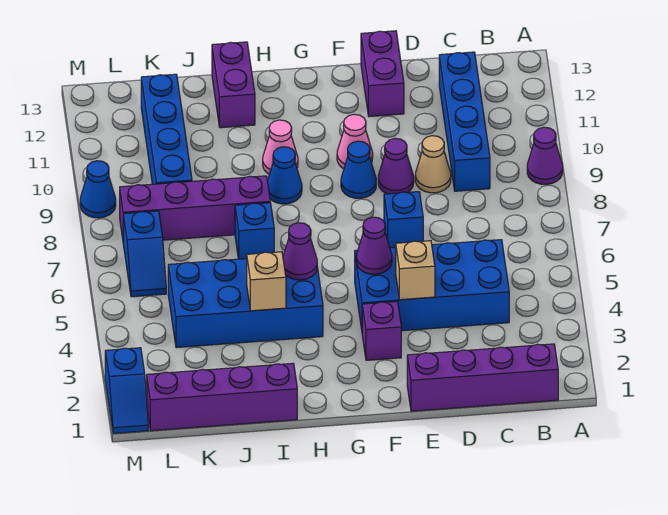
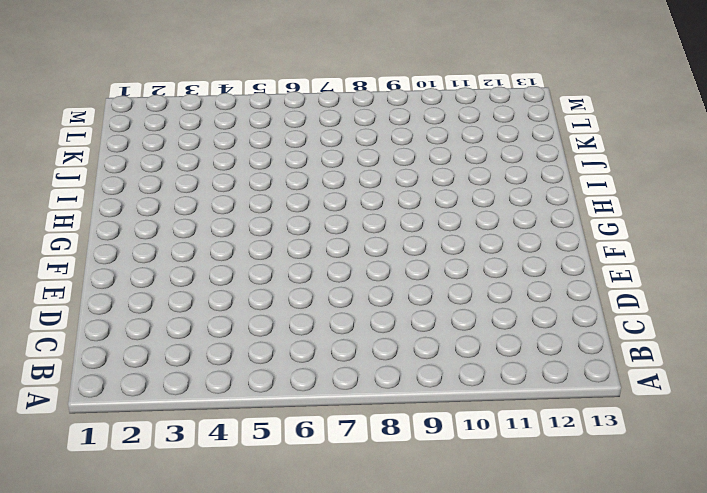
none -> purple cone A9 level 1
none -> purple brick B1:E1 level 1
none -> blue brick C4:F5 level 1

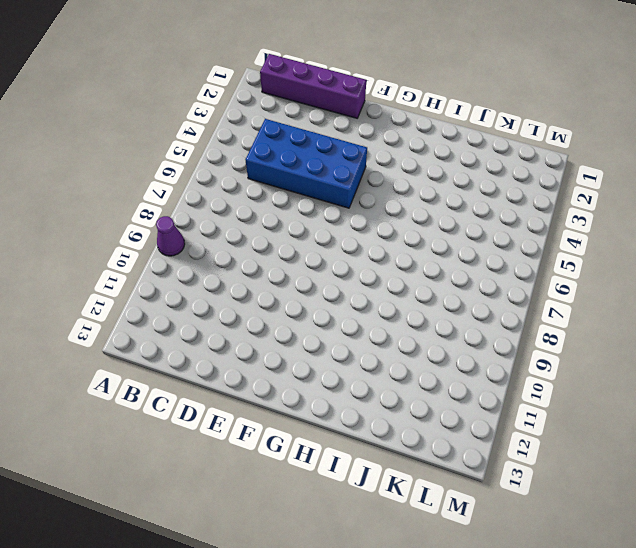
none -> blue brick C9:C12 level 1
none -> tan cone D9 level 1
none -> blue brick E7 level 1

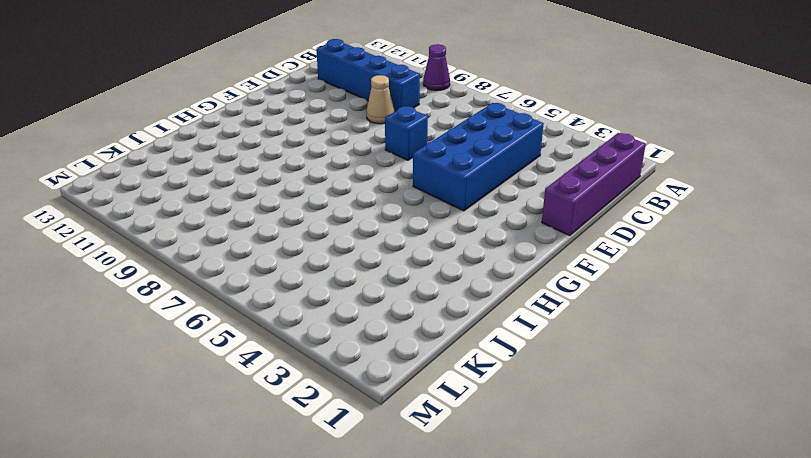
none -> purple cone E9 level 1
none -> purple brick E12:E13 level 1
none -> purple brick F3 level 1

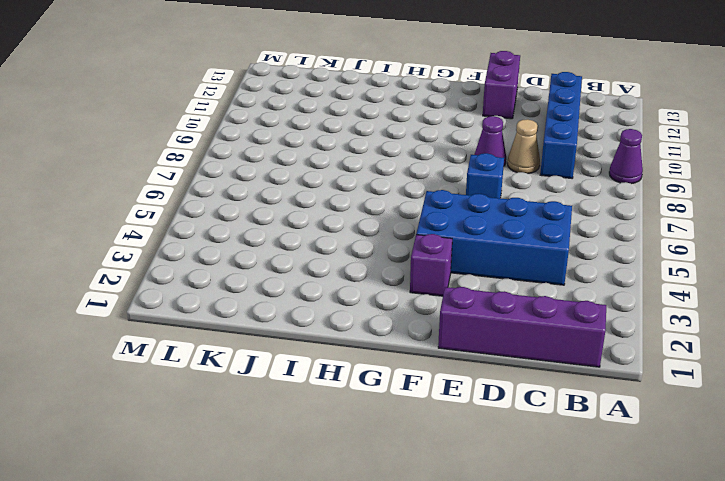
none -> blue cone F9 level 1
none -> pink cone F10 level 1
none -> blue brick H4:K5 level 1

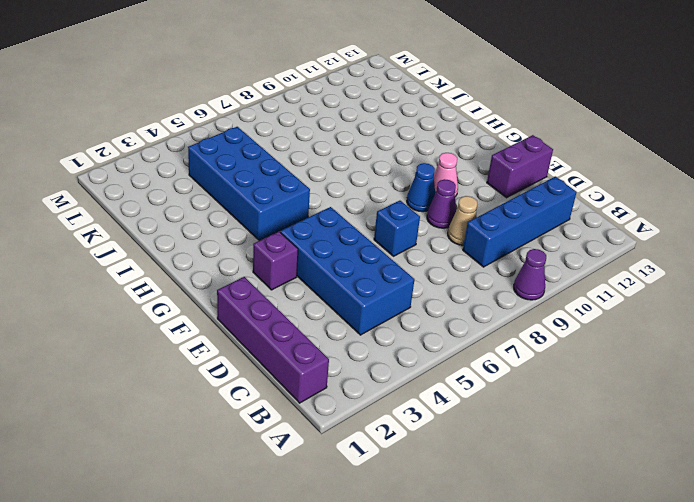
none -> blue cone H9 level 1
none -> pink cone H10 level 1
none -> purple brick I1:L1 level 1

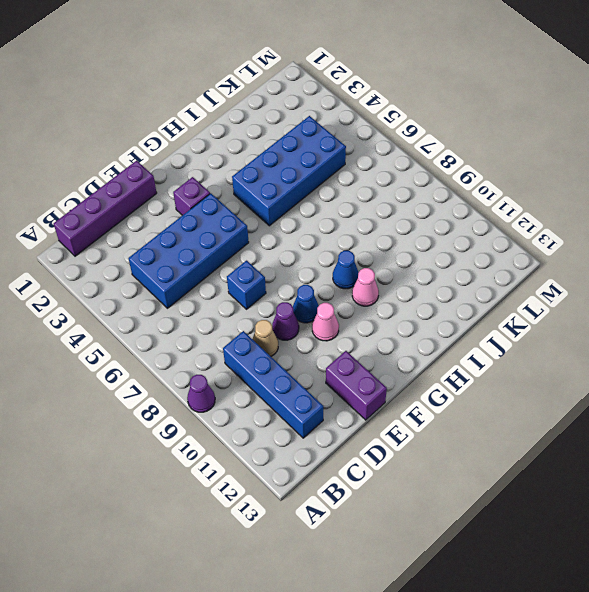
none -> purple brick I1:L1 level 1
none -> blue brick I7 level 1
none -> purple brick I8:L8 level 1

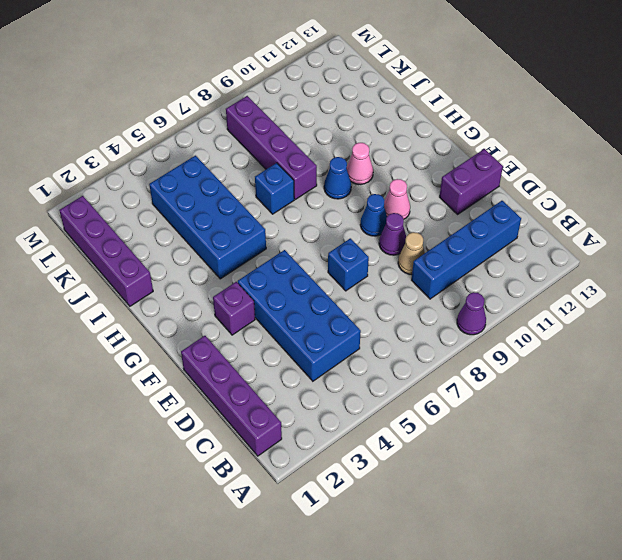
none -> purple brick I12:I13 level 1
none -> blue brick K9:K12 level 1
none -> blue slope L6:L7 level 1 top 7

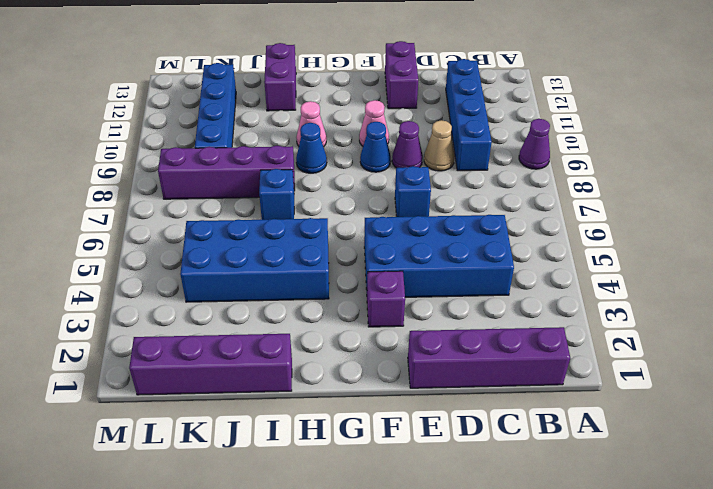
none -> blue slope L6:L7 level 1 top 7
none -> blue slope M1:M2 level 1 top 2
none -> blue cone M9 level 1

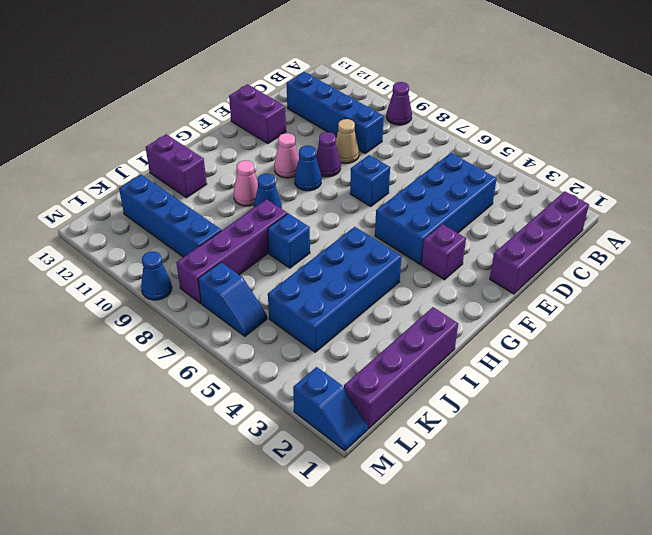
none -> tan brick E4 level 2
none -> purple cone F5 level 2
none -> purple cone H5 level 2

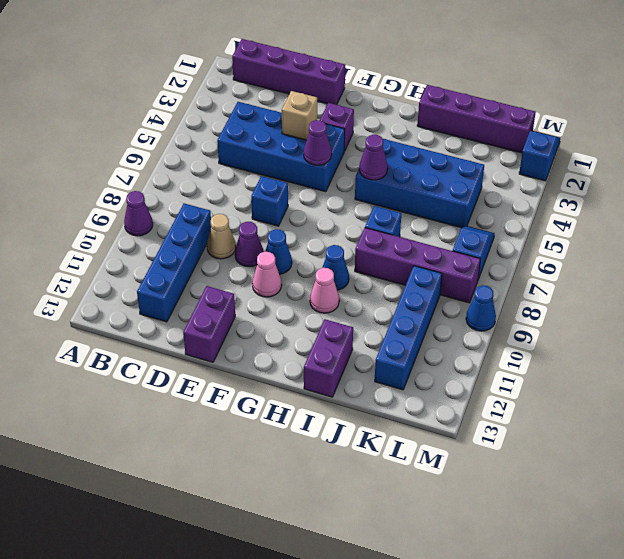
none -> tan brick I4 level 2

